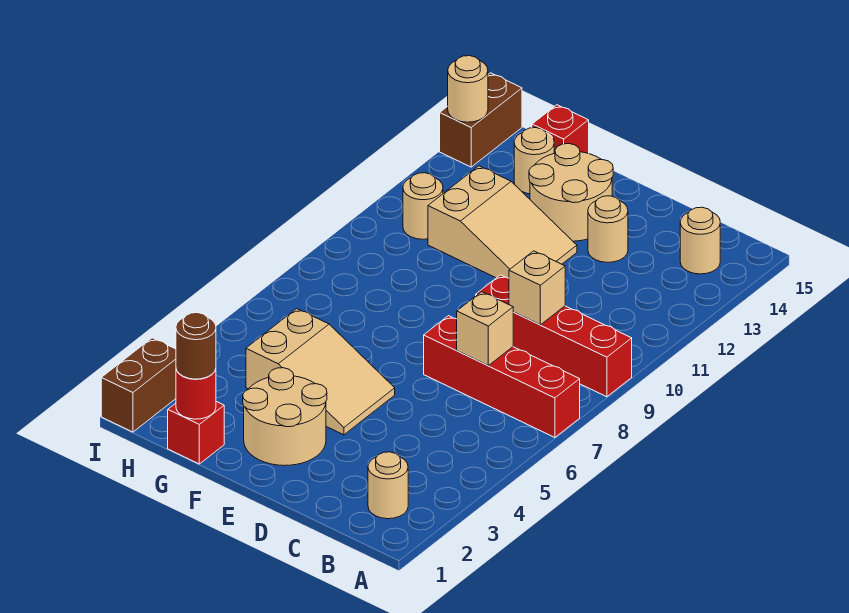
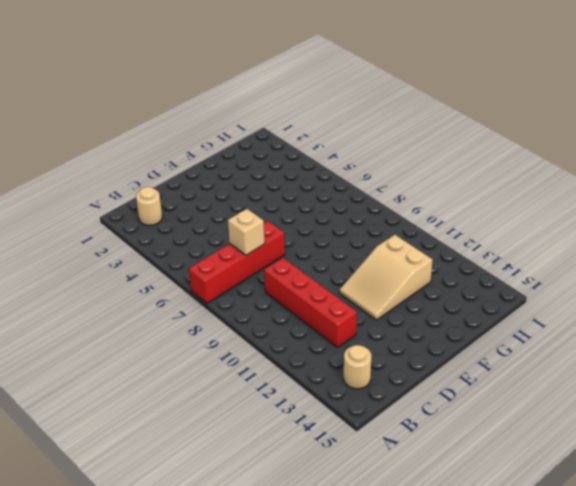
red brick C9:C12 level 1 -> red brick A9:D9 level 1
none -> tan round brick D13 level 1
none -> tan round brick E2:F3 level 1
none -> tan slope E4:G5 level 1 top G

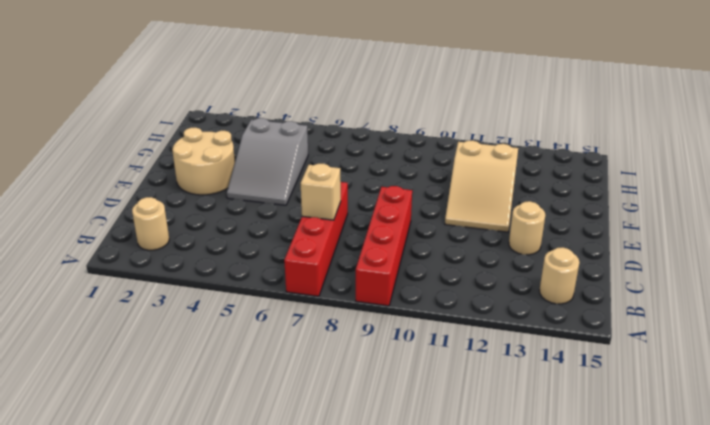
grey slope E4:G5 level 1 top G -> tan slope E4:G5 level 1 top G
none -> tan round brick E13:F14 level 1
none -> red brick G1 level 1
none -> tan round brick G14 level 1

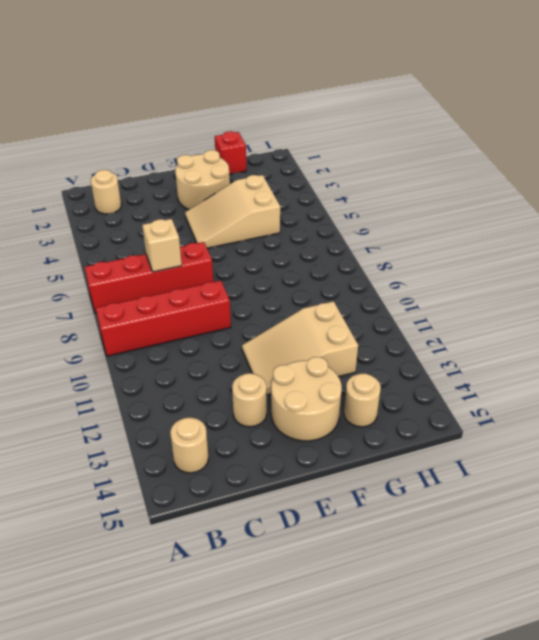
none -> red brick G15 level 1
none -> tan round brick H11 level 1
none -> brown brick I1:I2 level 1

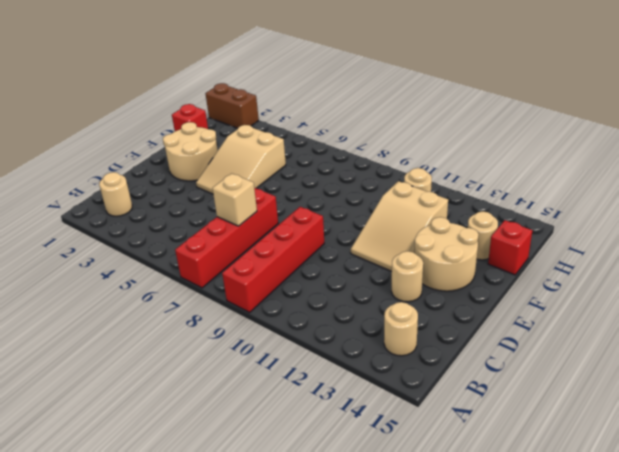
none -> brown brick I14:I15 level 1
none -> tan brick C9 level 2
none -> red round brick G1 level 2

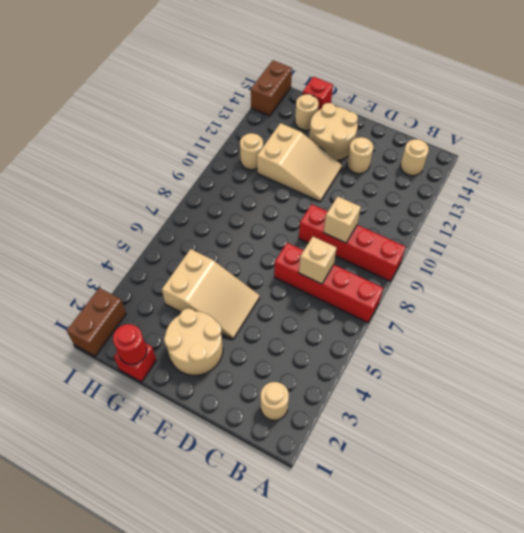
none -> tan round brick I14 level 2
none -> brown round brick G1 level 3

